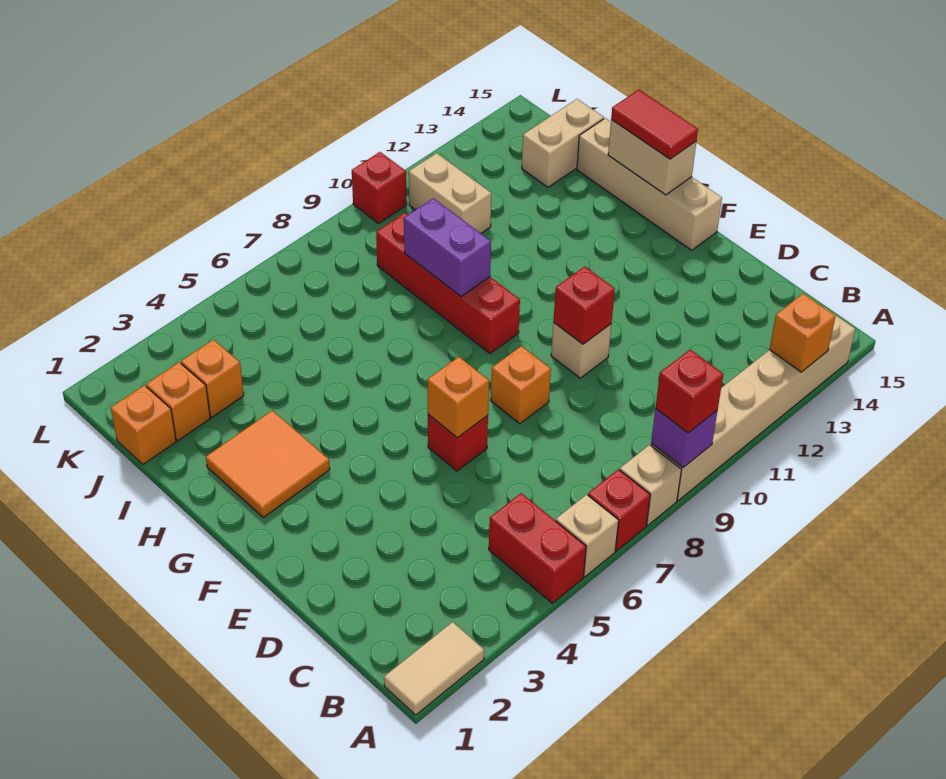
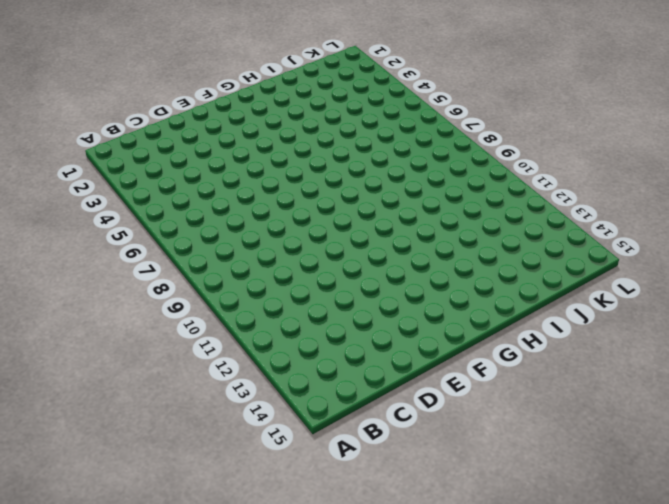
none -> tan tile A1:A2 level 1
none -> red brick A5:B5 level 1
none -> tan brick A6 level 1

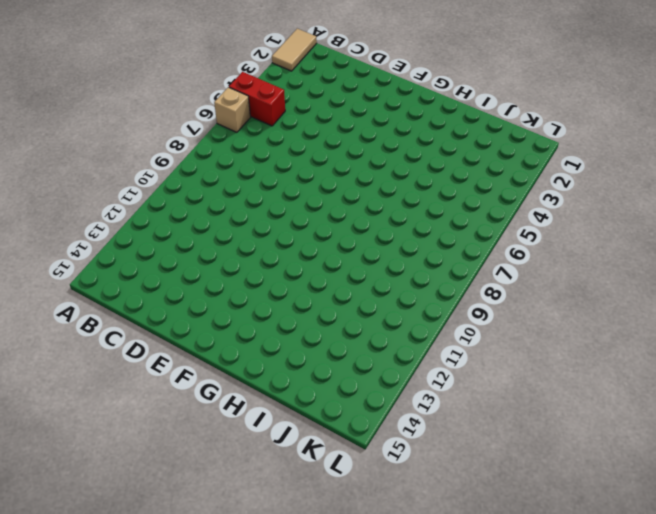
none -> red brick A7 level 1
none -> tan brick A8 level 1
none -> tan brick A9:A14 level 1

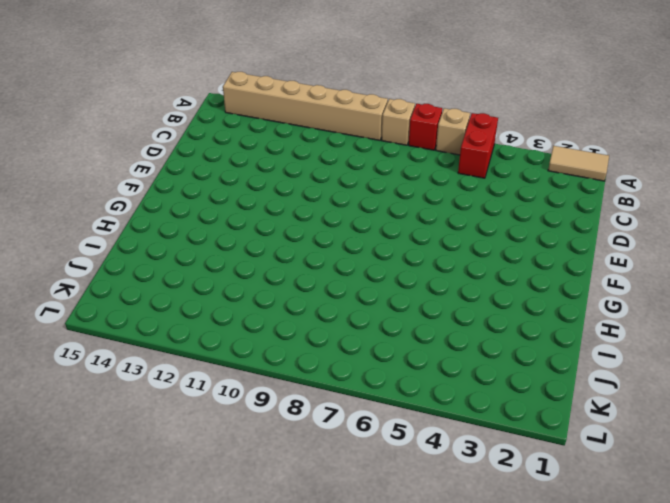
none -> red brick E6 level 1
none -> orange brick E8 level 1
none -> tan brick E10 level 1

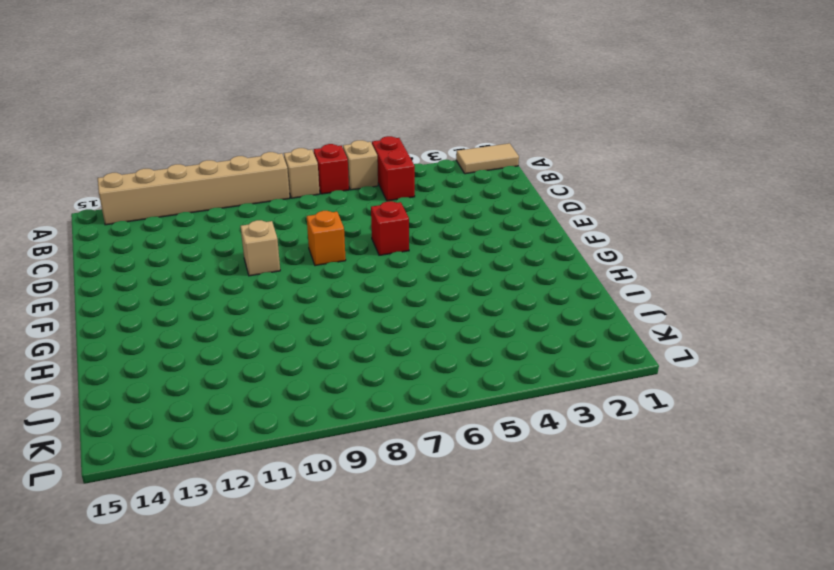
none -> tan brick F15:I15 level 1
none -> orange tile G2:H3 level 1
none -> red brick G9:J9 level 1

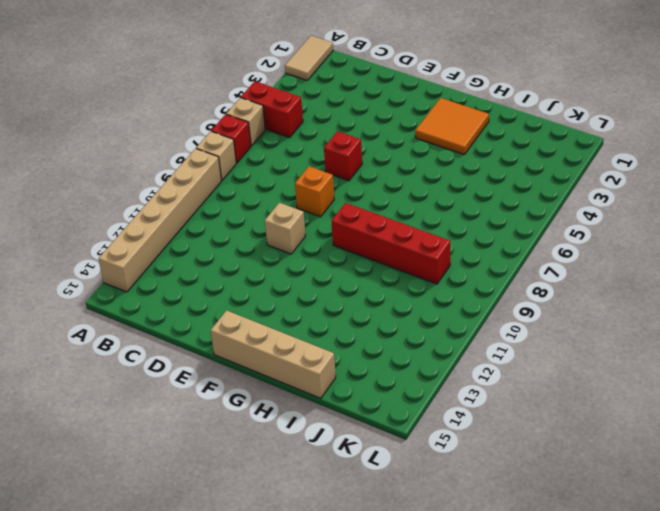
none -> orange brick J1 level 1
none -> orange brick J2 level 1
none -> orange brick J3 level 1

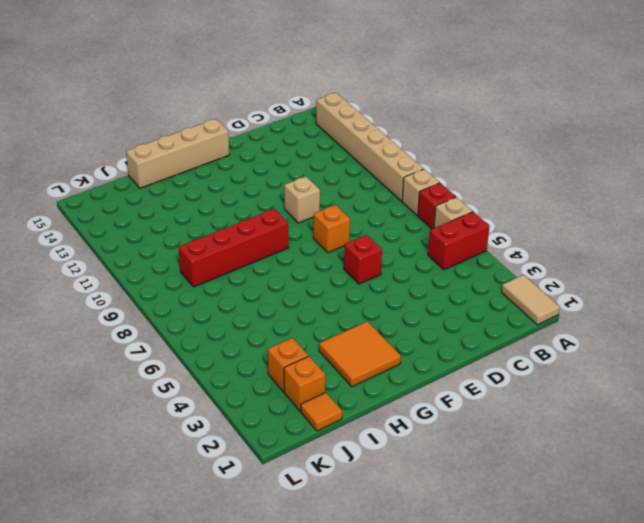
orange tile J1 level 1 -> orange brick J1 level 1
none -> tan brick J11:K11 level 1
none -> tan brick J14:J15 level 1
none -> red brick L10 level 1

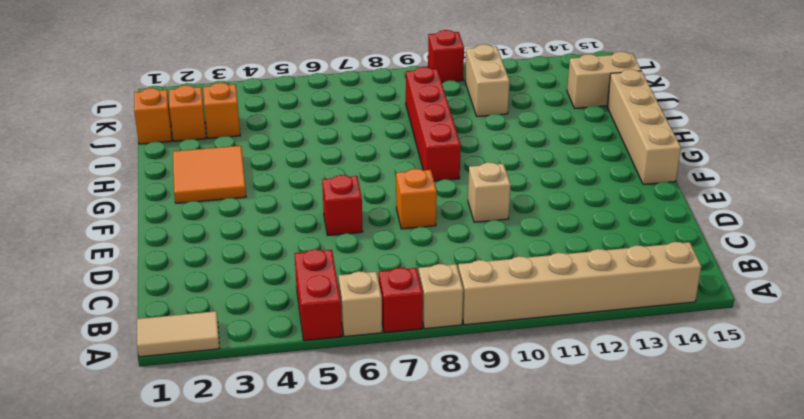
none -> purple brick A9 level 2
none -> orange brick A13 level 2
none -> orange brick E6 level 2

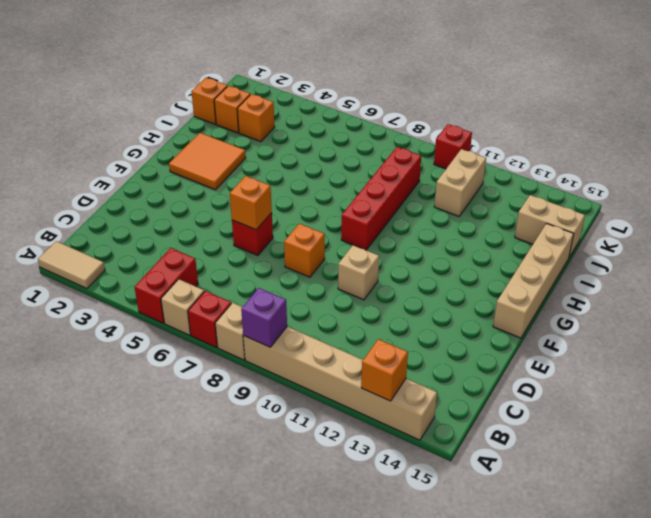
none -> red brick E10 level 2
none -> tan brick G15:H15 level 2
none -> purple brick H9:I9 level 2

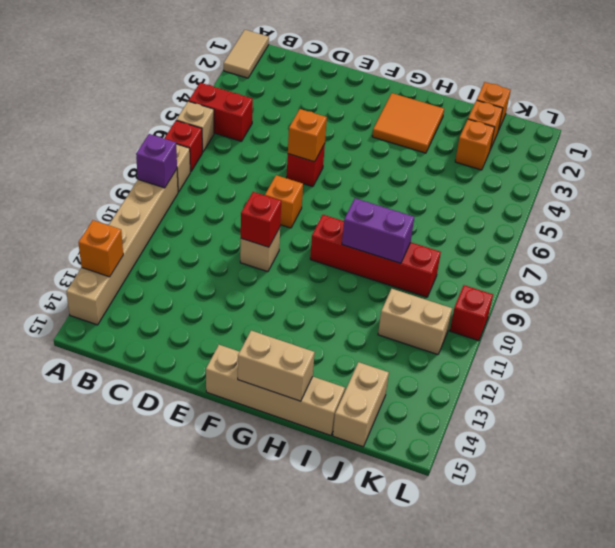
none -> red brick A9 level 3
none -> red tile G15:H15 level 3

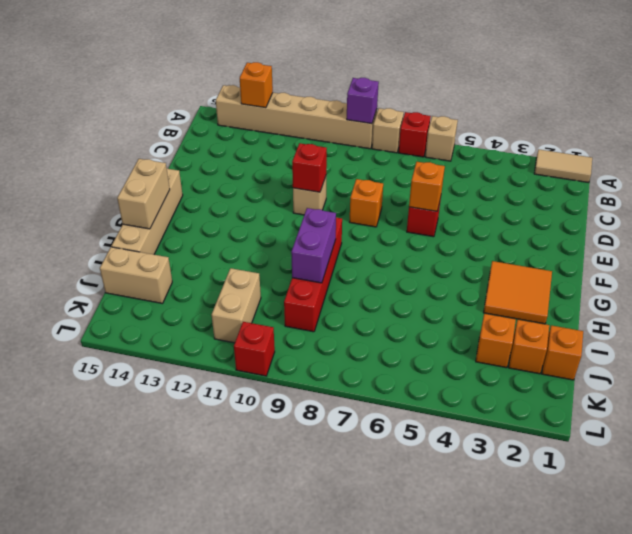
none -> red brick A5:B5 level 1
none -> red brick A9 level 3
none -> red tile G15:H15 level 3

